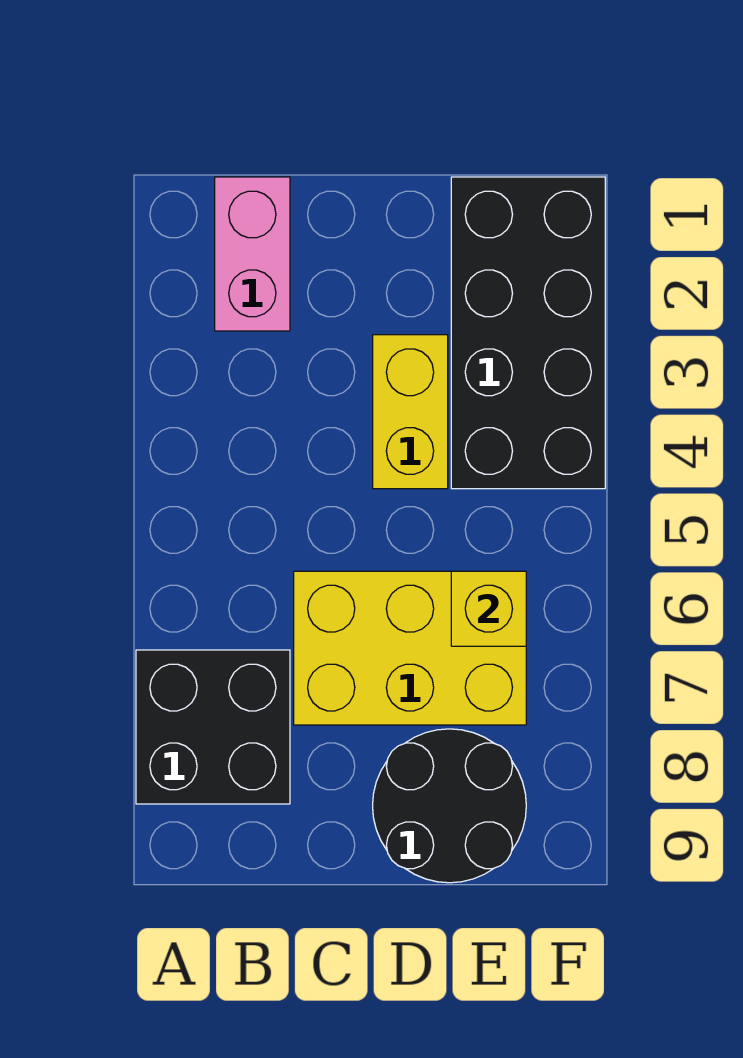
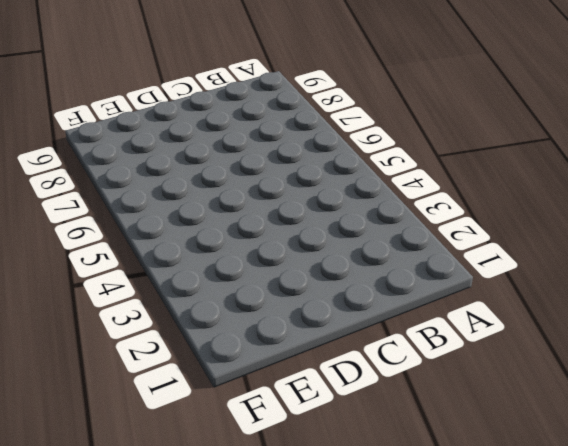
none -> black brick A7:B8 level 1
none -> pink brick B1:B2 level 1

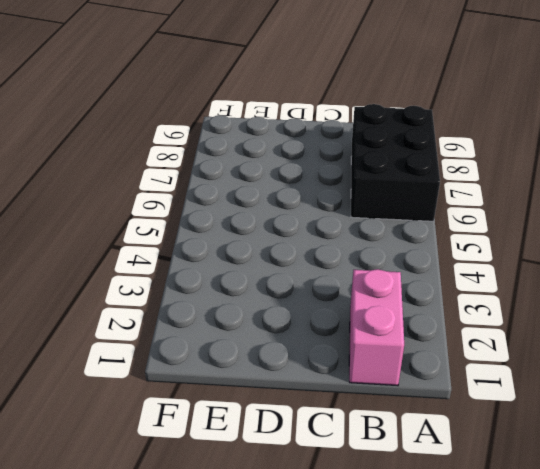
black brick A6:B8 level 1 -> black brick A7:B8 level 1
none -> yellow brick C6:E7 level 1
none -> yellow brick D3:D4 level 1

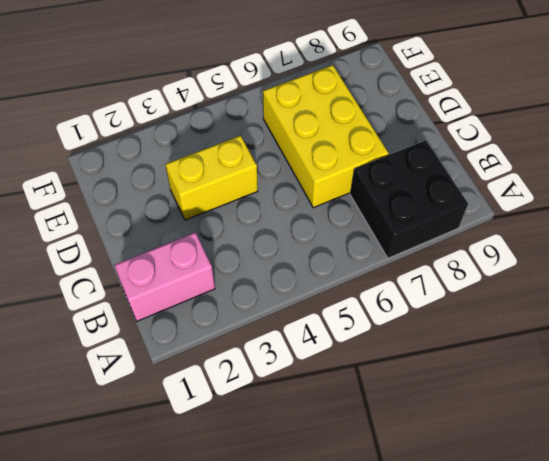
none -> black round brick D8:E9 level 1
none -> black brick E1:F4 level 1

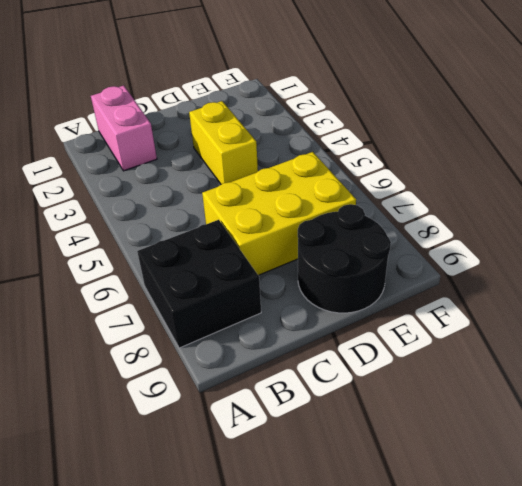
none -> black brick E1:F4 level 1
none -> yellow brick E6 level 2

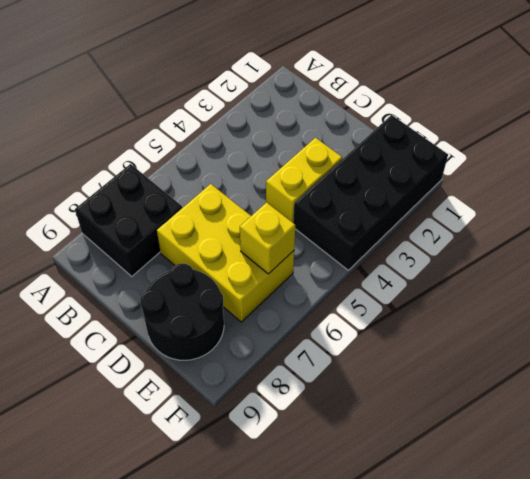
none -> pink brick B1:B2 level 1

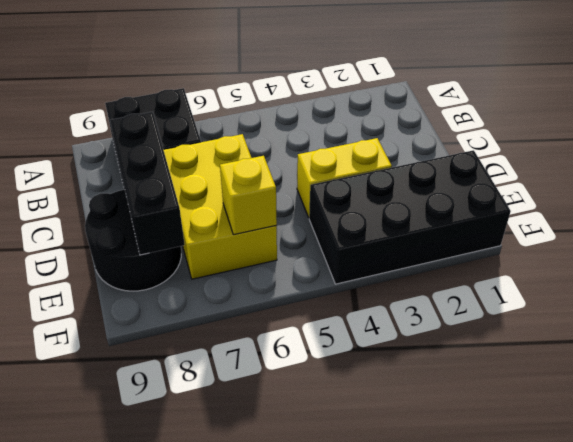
black brick C8:E8 level 2 -> none
none -> pink brick B1:B2 level 1

